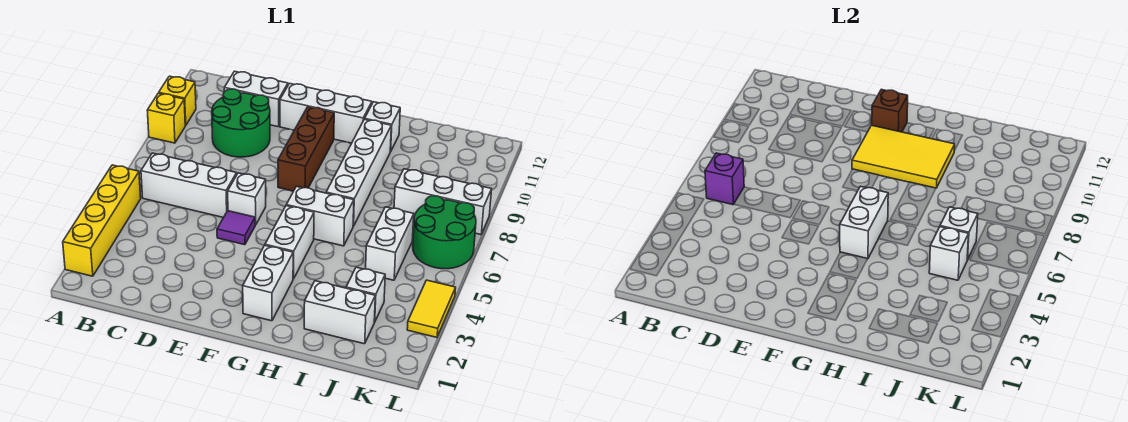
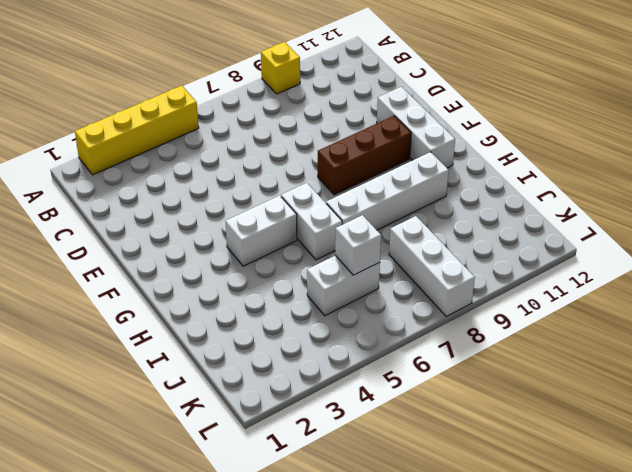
none -> yellow brick A10 level 1
none -> white brick B6:D6 level 1
none -> green round brick C9:D10 level 1

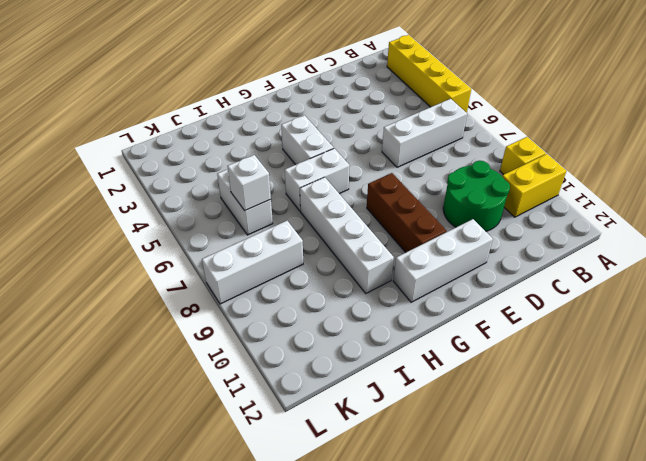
yellow brick A10:B10 level 1 -> yellow brick A10 level 1
none -> white brick C11:D11 level 1
none -> purple tile E5 level 1
none -> white brick E6 level 1

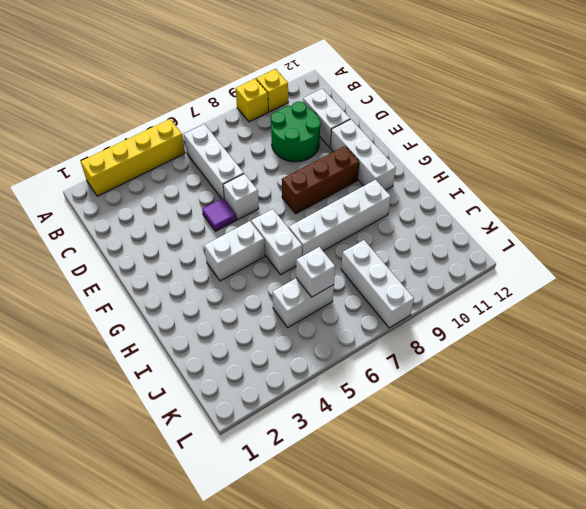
none -> white brick G2:G3 level 1
none -> white brick H11 level 1
none -> white brick I2:J2 level 1

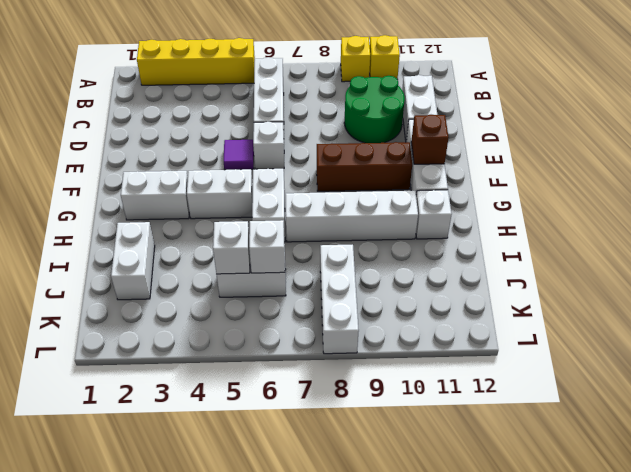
none -> white brick J3 level 1
none -> green round brick K6:L7 level 1
none -> yellow tile L3:L4 level 1

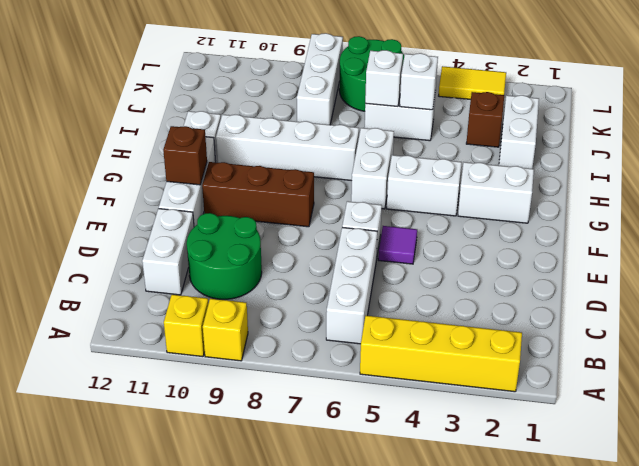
brown brick J3 level 1 -> white brick J3 level 1
none -> purple brick B6 level 2
none -> yellow tile F9:H10 level 2
none -> white brick G5:G6 level 2

